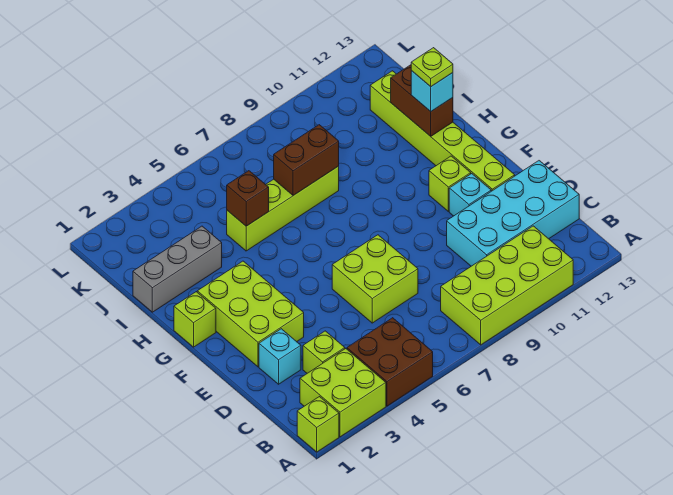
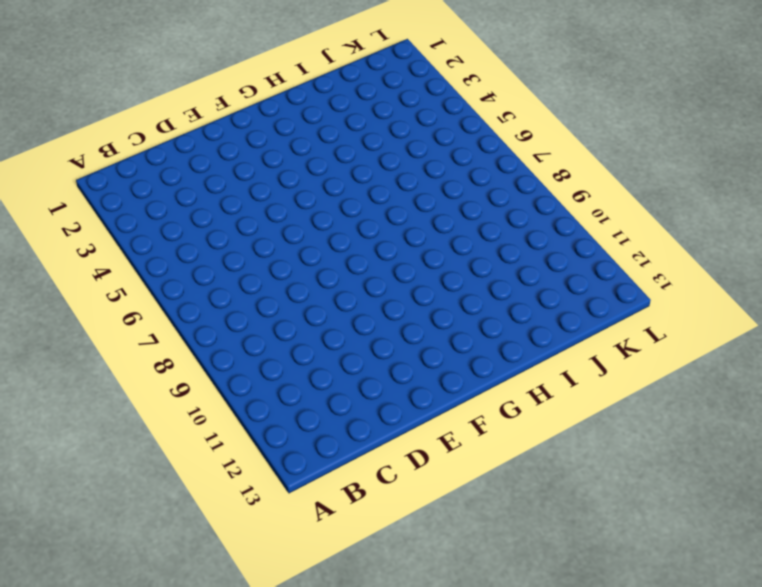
none -> lime brick A1 level 1
none -> lime brick A2:B3 level 1
none -> brown brick A4:B5 level 1

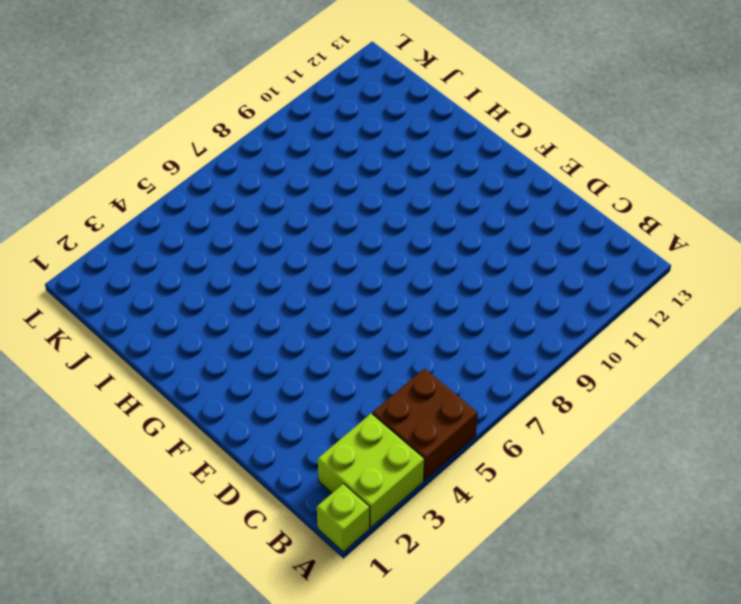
none -> lime brick A8:B11 level 1
none -> lime brick C3 level 1
none -> cyan brick C10:D13 level 1

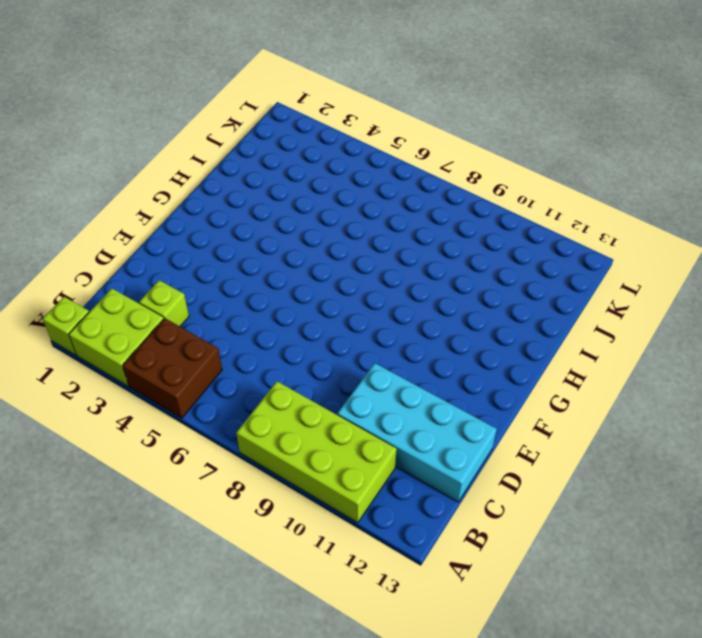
none -> cyan brick D2 level 1
none -> lime brick D6:E7 level 1
none -> lime brick E2:G3 level 1

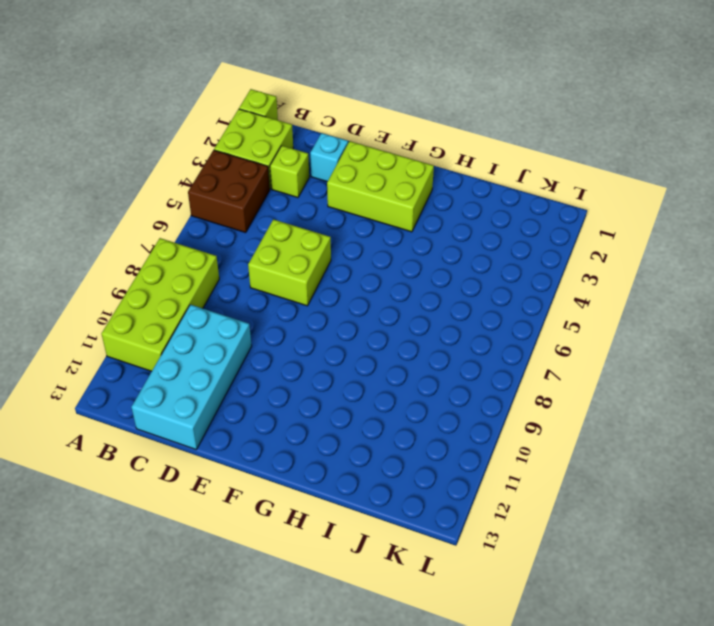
none -> cyan brick E11 level 1
none -> lime brick E12:J12 level 1
none -> lime brick F11 level 1

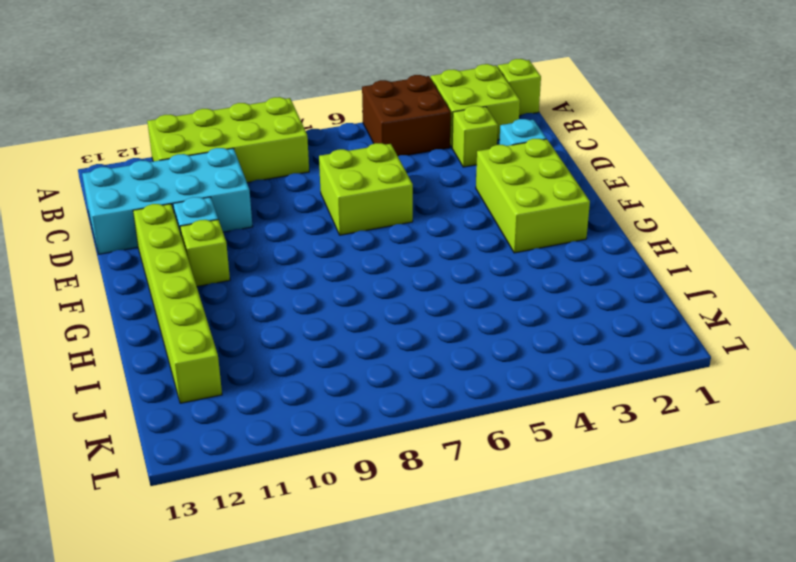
none -> lime brick G1 level 1
none -> grey brick I1:I3 level 1
none -> lime brick I5:I8 level 1

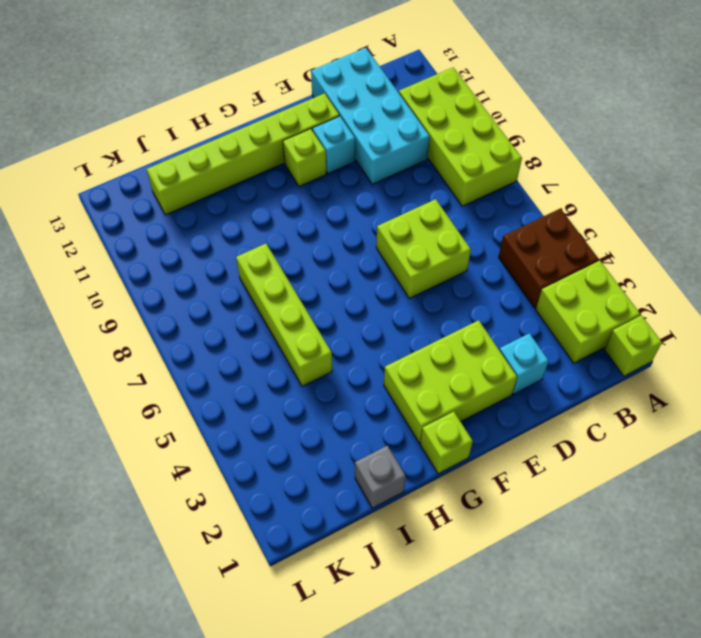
grey brick I1 level 1 -> grey brick I1:I3 level 1
none -> lime brick C3 level 1
none -> brown brick H12:I12 level 2
none -> brown brick I5 level 2

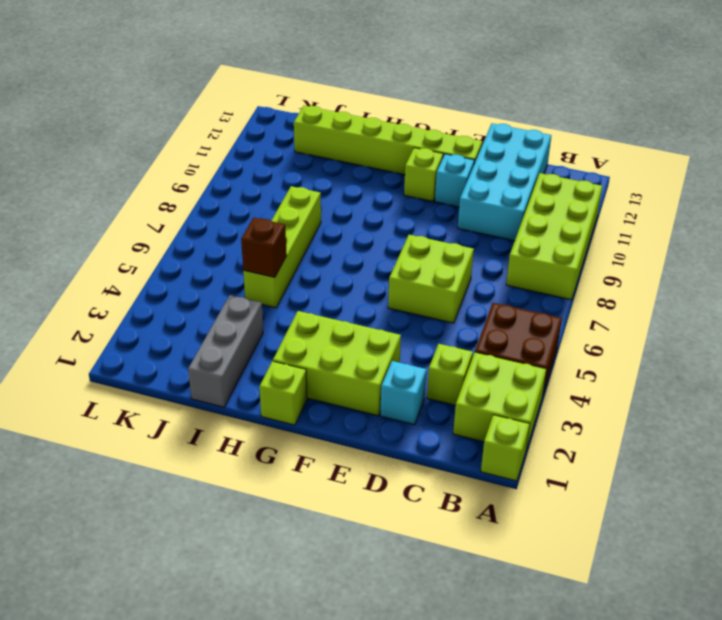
none -> brown brick H12:I12 level 2
none -> brown brick I7:I8 level 2
none -> cyan brick H12 level 3

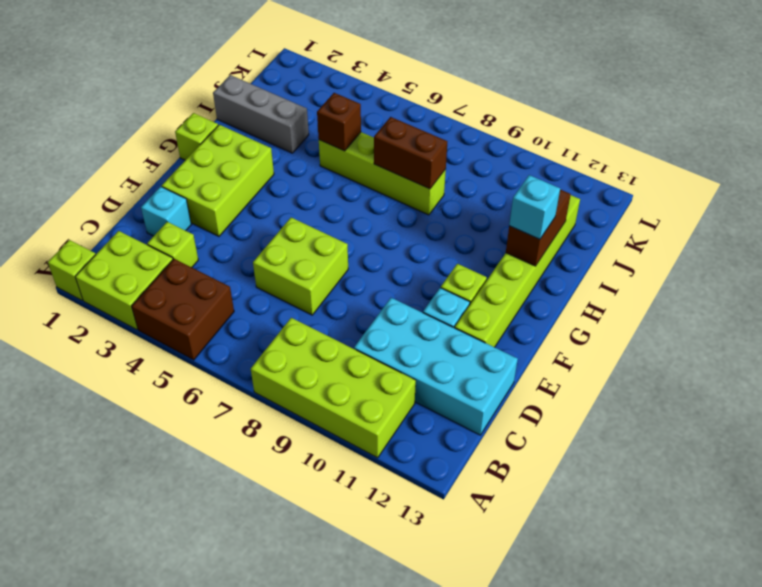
none -> lime plate H12 level 4

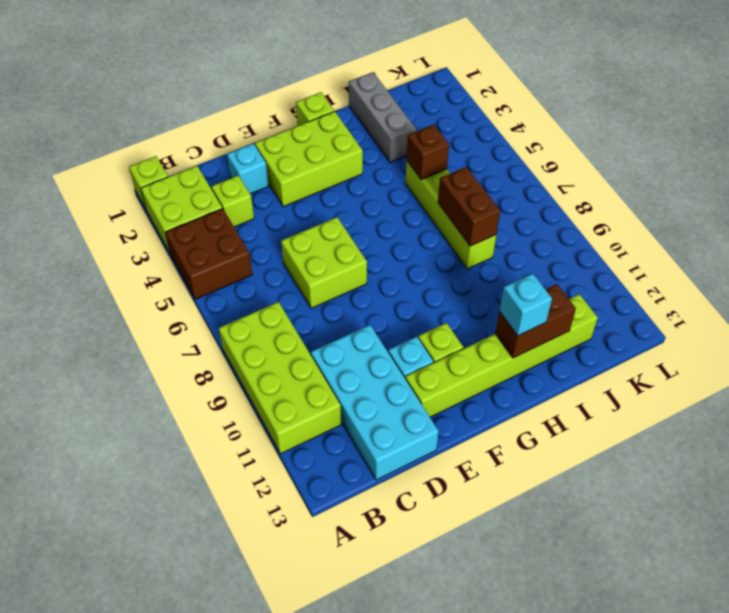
none -> lime plate H12 level 4

